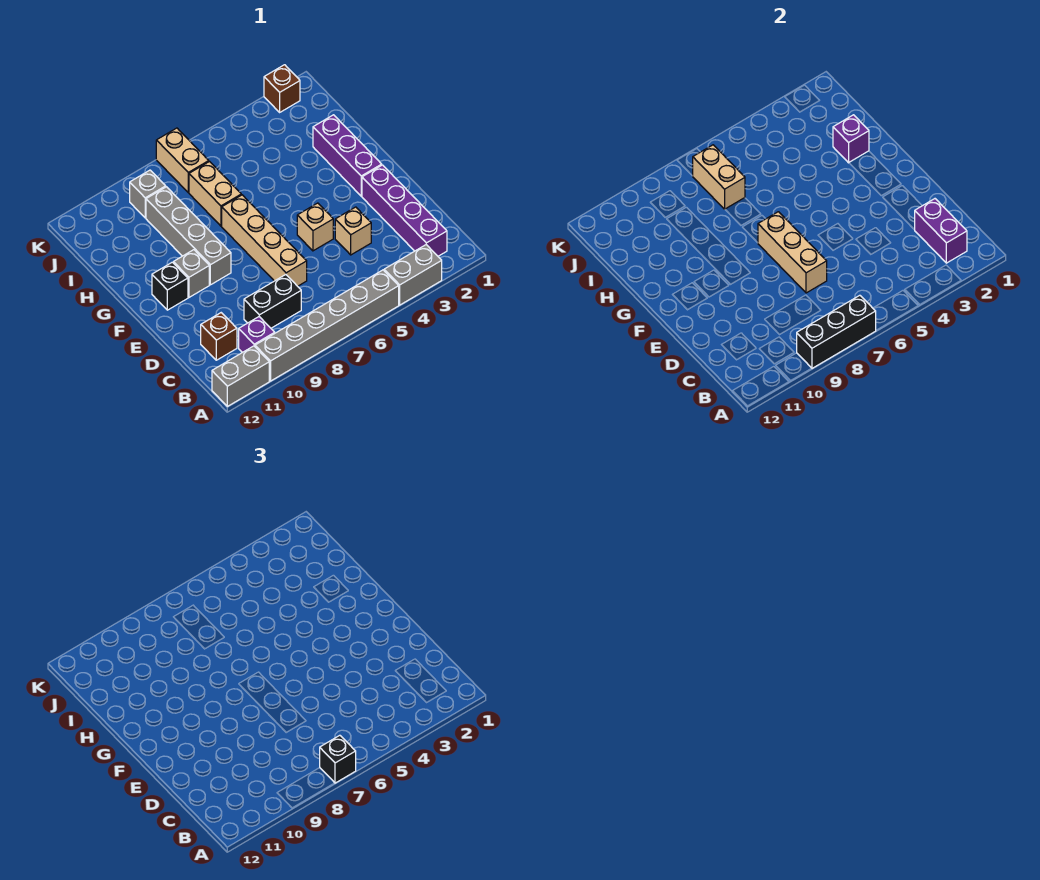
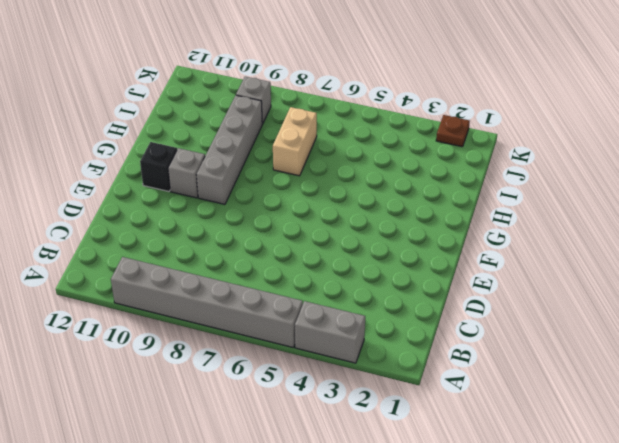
brown plate K2 level 1 -> brown brick K2 level 1
none -> grey brick A11:A12 level 1
none -> purple brick B2:E2 level 1
none -> purple brick B10 level 1

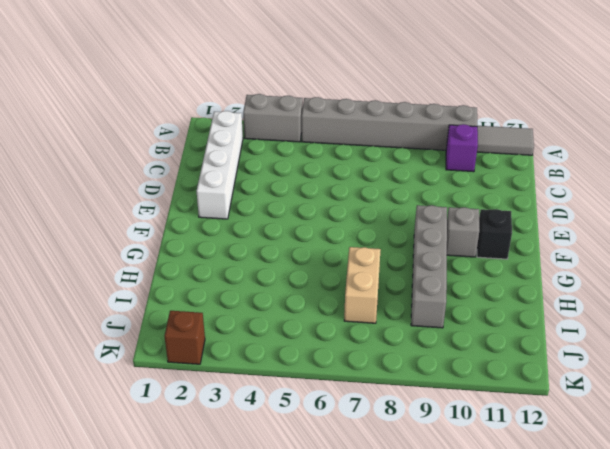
grey tile A11:A12 level 1 -> grey brick A11:A12 level 1
white brick B2:E2 level 1 -> purple brick B2:E2 level 1
none -> black brick C8:C9 level 1
none -> brown brick C11 level 1
none -> tan brick D4 level 1

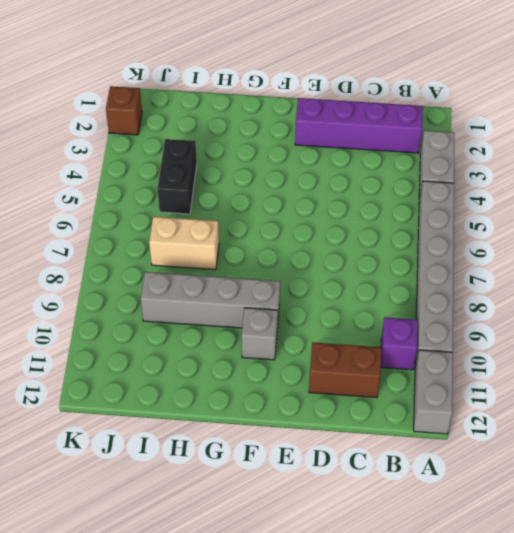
brown brick C11:D11 level 1 -> brown brick C11 level 1
black brick I4:I5 level 1 -> black brick C8:C9 level 1
none -> tan brick D4 level 1
none -> tan brick D7:G7 level 1
none -> tan brick E5 level 1

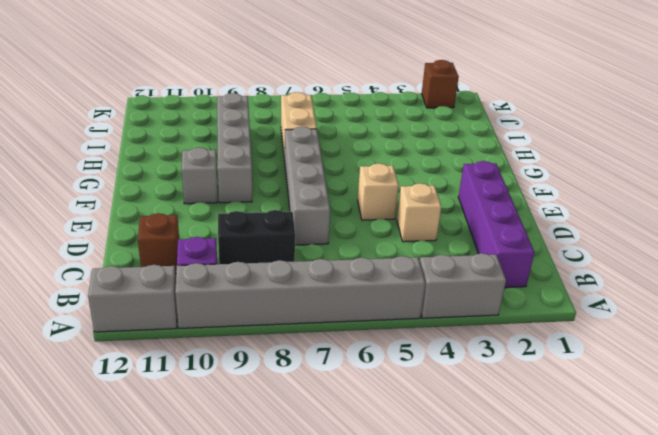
grey brick D7:G7 level 1 -> tan brick D7:G7 level 1
none -> purple brick F2:H2 level 1
none -> black brick F11 level 1
none -> tan brick J7:K7 level 1

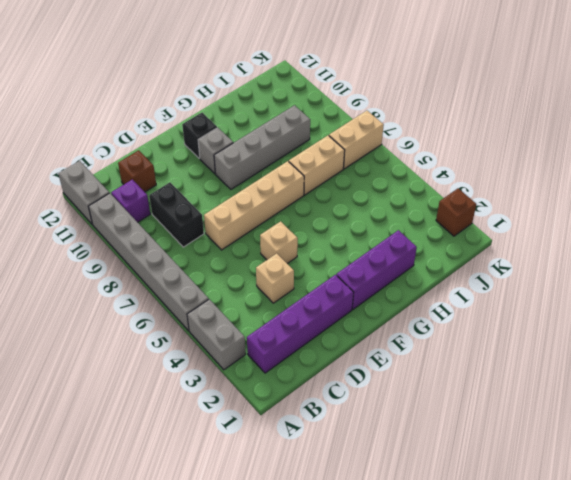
none -> grey brick J9 level 1
none -> black brick A7:A9 level 2
none -> purple brick B2:C2 level 2

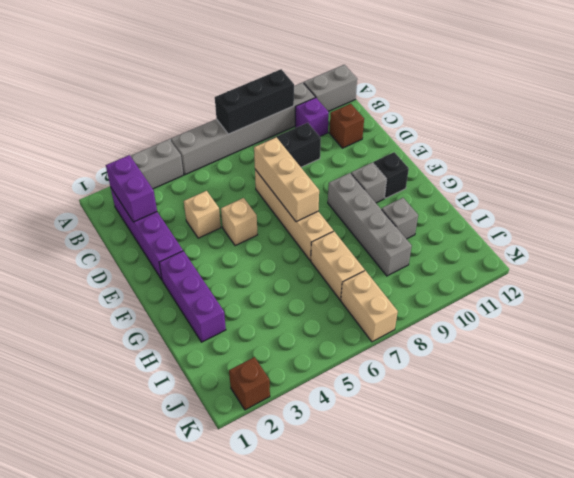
grey brick H10 level 1 -> grey brick J9 level 1
none -> purple brick H2 level 2
none -> tan brick I7:J7 level 2
none -> black brick A7 level 3

